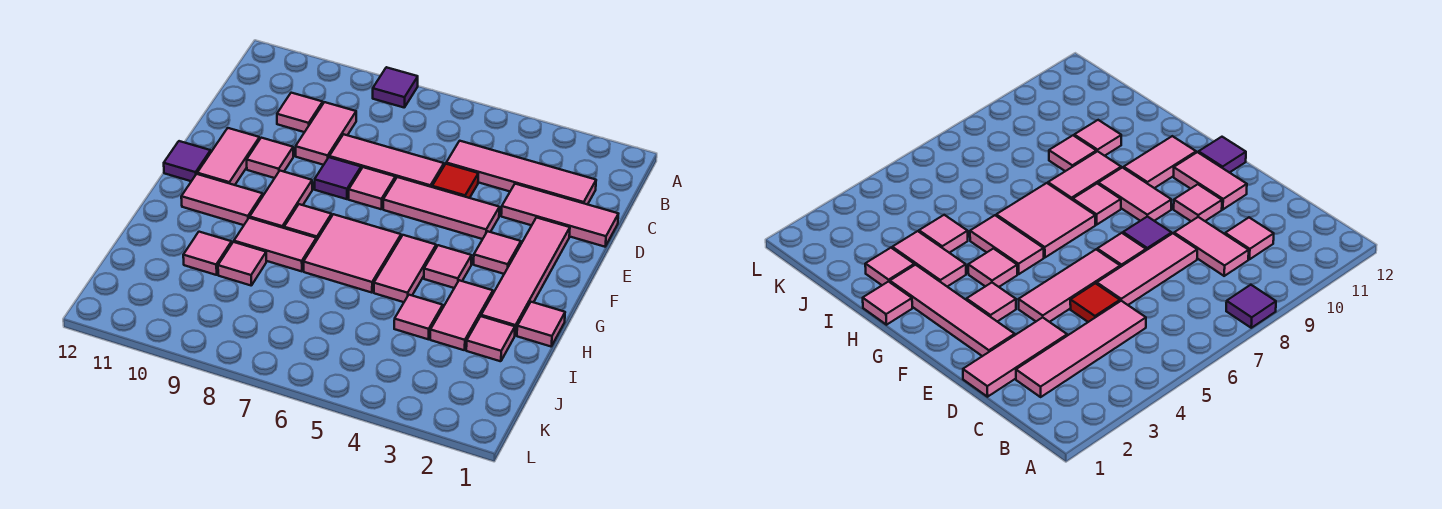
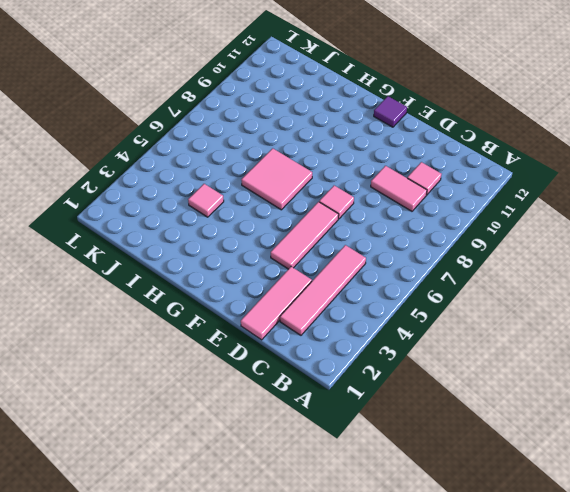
none -> purple tile A8 level 1
none -> red tile D5 level 1
none -> pink tile D6:D8 level 1

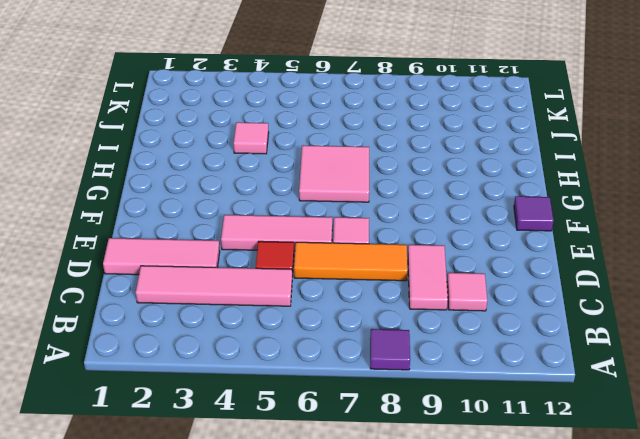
orange tile D6:D8 level 1 -> pink tile D6:D8 level 1
none -> pink tile E2:H2 level 1
none -> purple tile E8 level 1
none -> pink tile E10 level 1

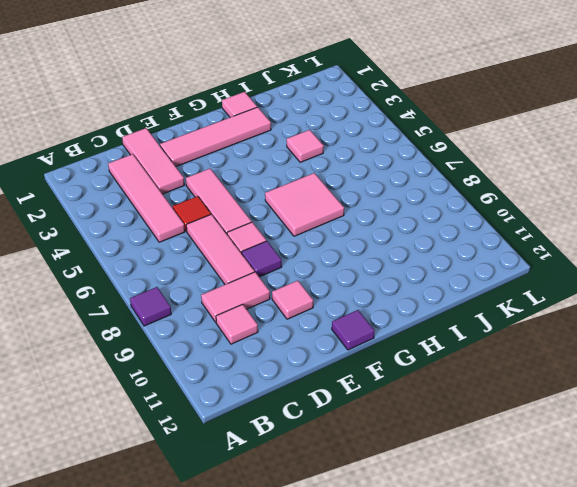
none -> pink tile E11:F11 level 1
none -> pink tile F3 level 1
none -> pink tile F9:G9 level 1

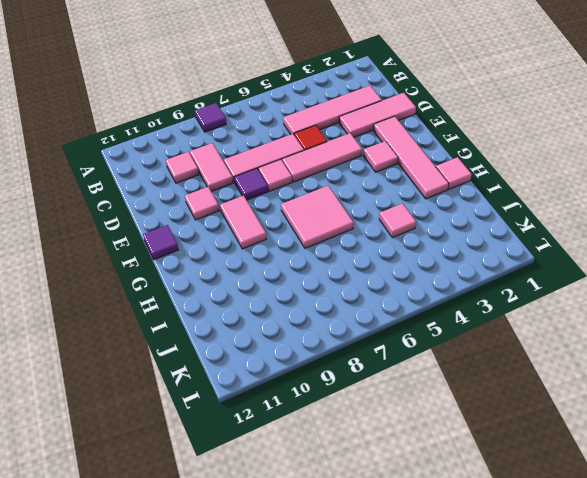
none -> pink tile E11:F11 level 1
none -> pink tile G4 level 1
none -> pink tile G5:H5 level 1

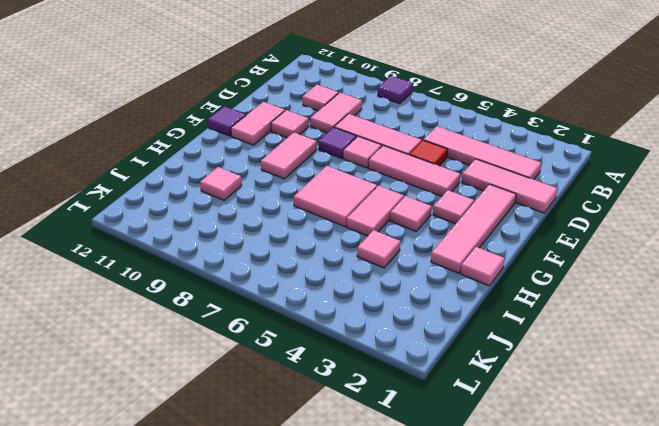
none -> pink tile G8 level 1
none -> pink tile G10:G11 level 1
none -> pink tile H3:I3 level 1

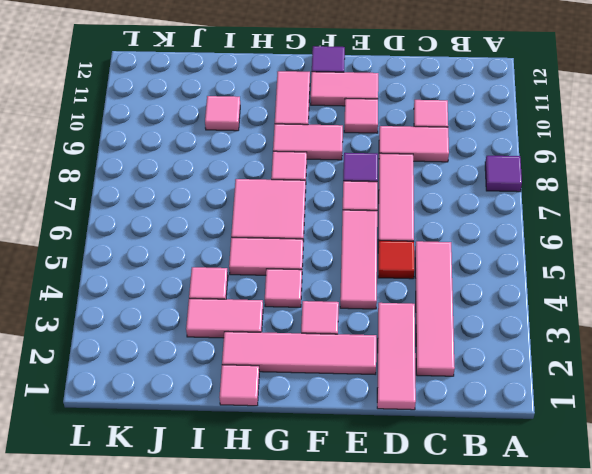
none -> pink tile H8:H9 level 1
none -> pink tile I2 level 1
none -> pink tile I9 level 1

